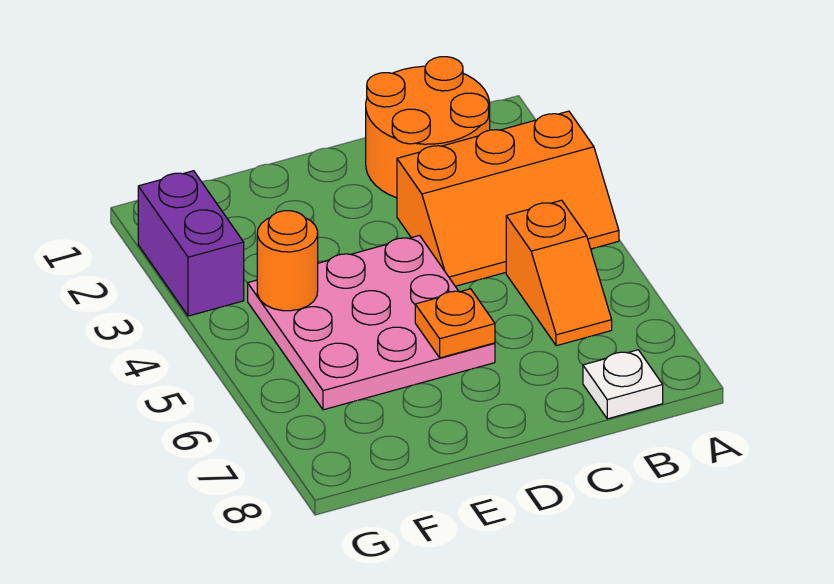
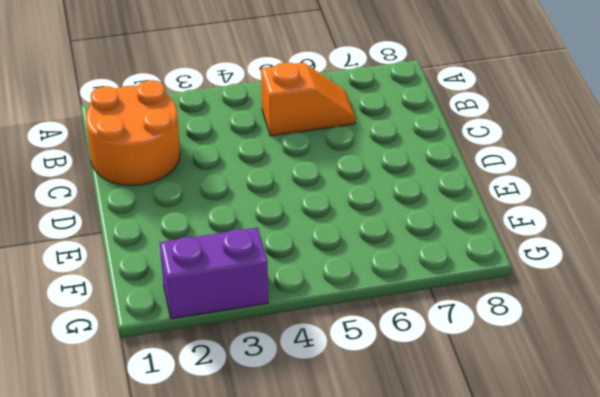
none -> orange slope A3:C4 level 1 top 3
none -> white plate B8 level 1

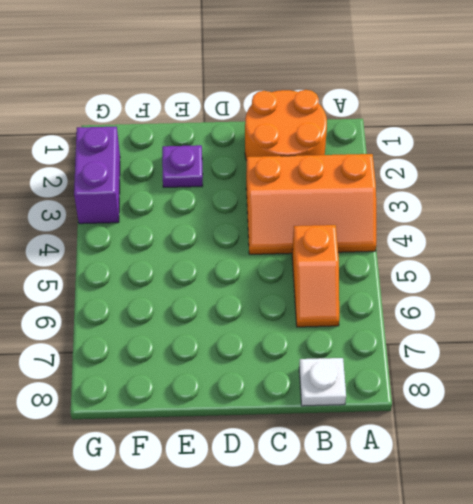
purple plate E2 level 1 -> none
none -> pink plate D4:F6 level 1
none -> orange plate D6 level 2

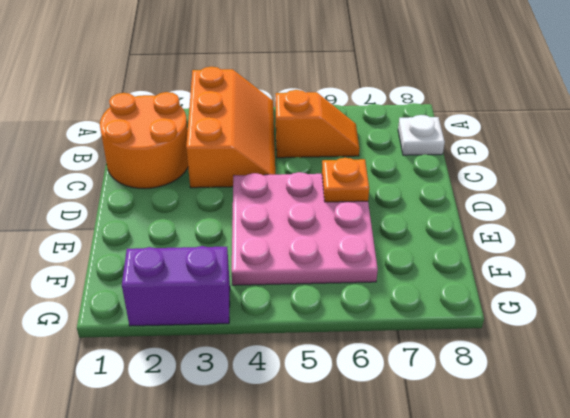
none -> orange round brick F4 level 2

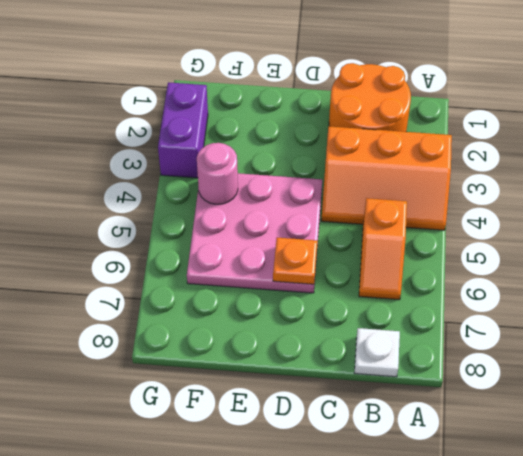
pink round brick F4 level 2 -> orange round brick F4 level 2

